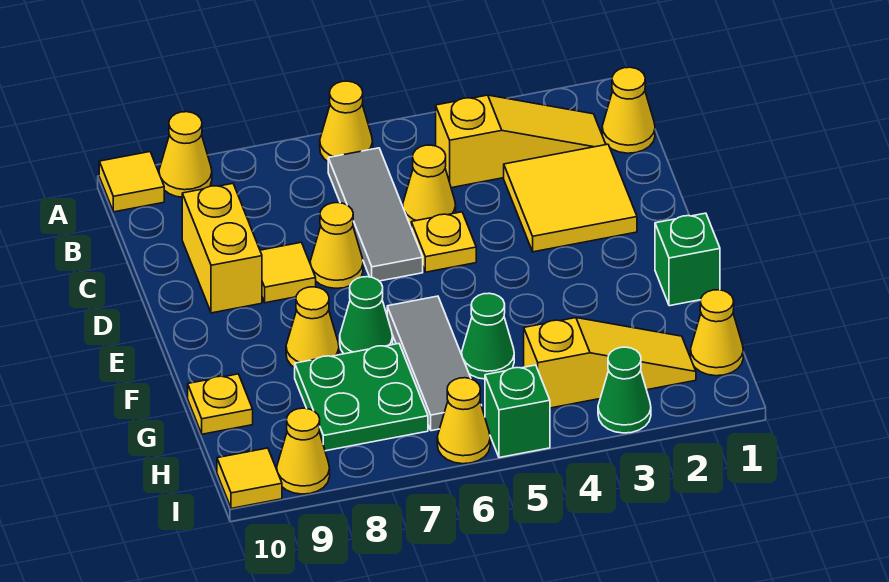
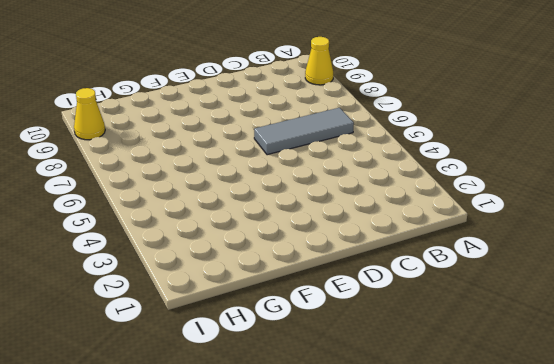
none -> yellow cone A6 level 1
none -> yellow tile A10 level 1
none -> yellow cone B1 level 1

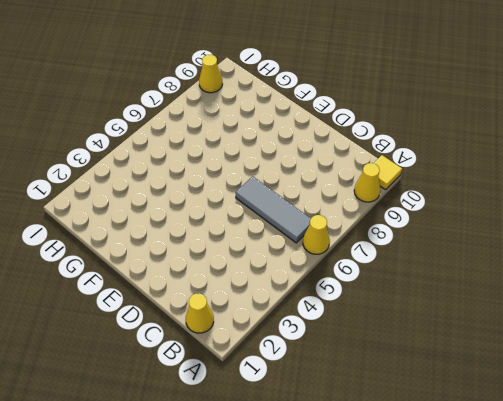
none -> yellow slope B2:B4 level 1 top 4
none -> yellow tile C2:D3 level 1
none -> yellow cone C5 level 1

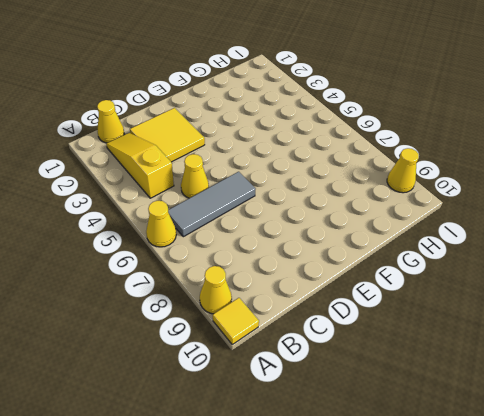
none -> yellow brick C9:D9 level 1
none -> yellow plate D5 level 1
none -> yellow cone D7 level 1

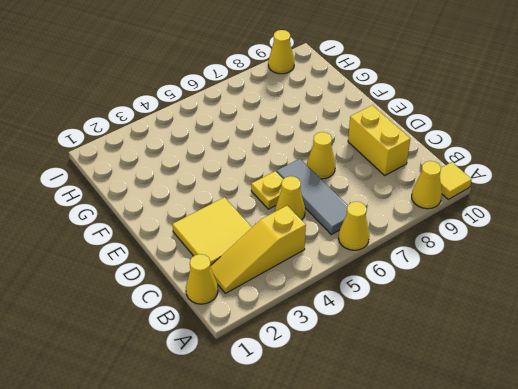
none -> yellow tile D8 level 1
none -> green brick F1 level 1
none -> grey tile F6:H6 level 1

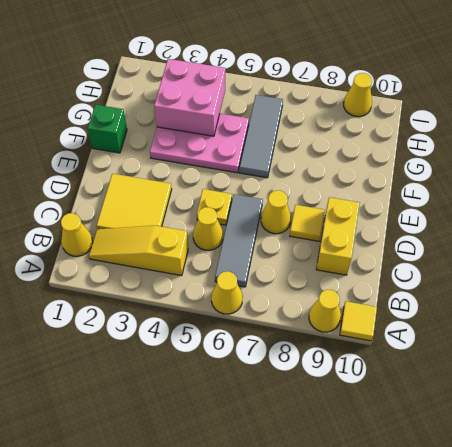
pink plate F3:G5 level 1 -> green cone G5 level 1
pink brick G3:H4 level 2 -> none
none -> green cone F7 level 1
none -> yellow cone F8 level 1
none -> green plate G7:H8 level 1

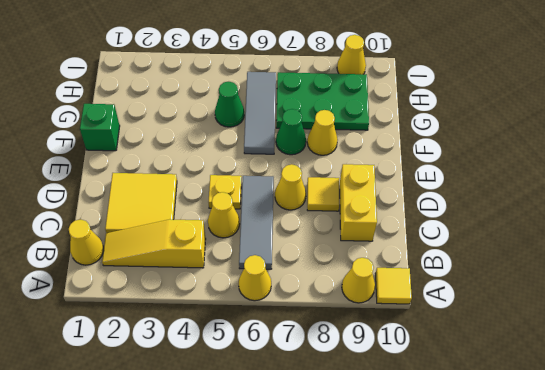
green plate G7:H9 level 1 -> green plate G7:H8 level 1
none -> yellow plate G10 level 1
none -> yellow cone H1 level 1
none -> yellow slope H2:H4 level 1 top 4

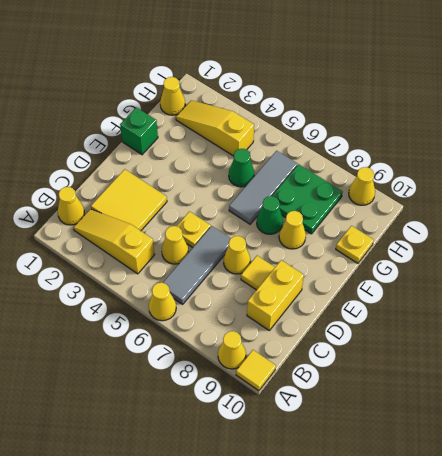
none -> green cone I3 level 1
none -> green brick I5 level 1
none -> yellow cone I6 level 1

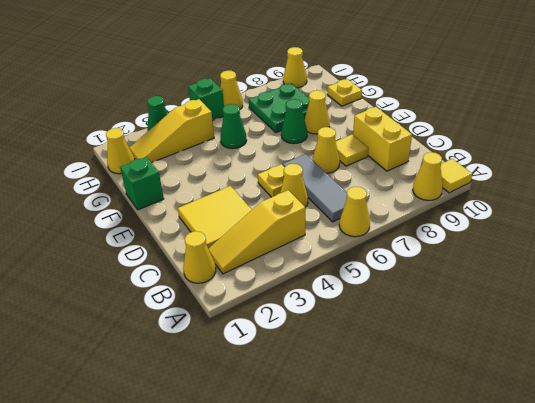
none -> grey tile F6:H6 level 1
none -> yellow tile I10 level 1

